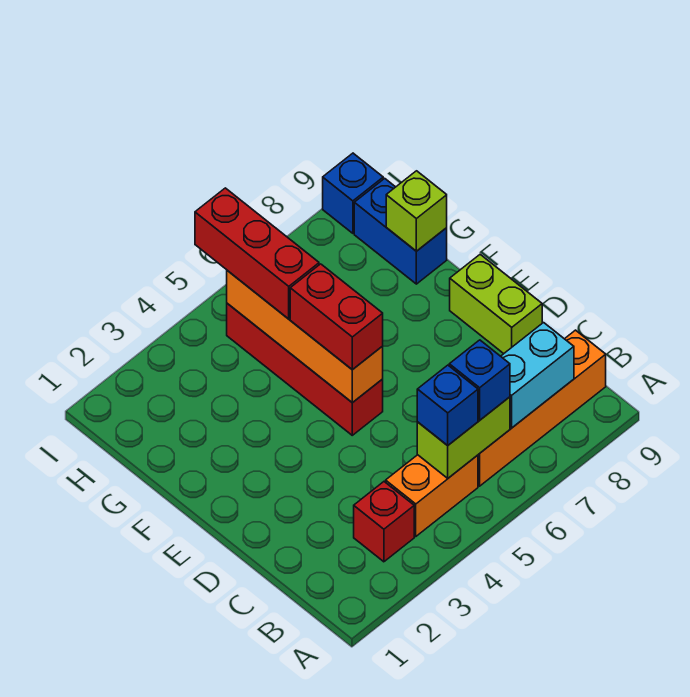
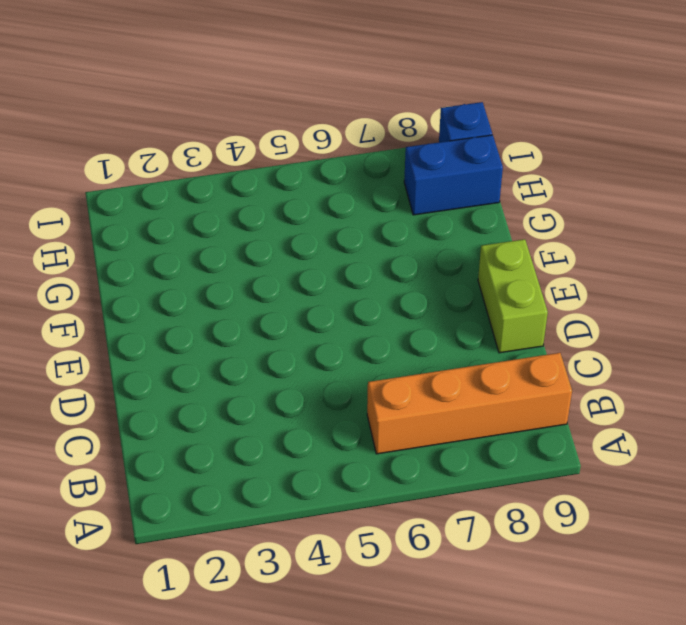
blue brick H8:H9 level 1 -> blue brick G9:H9 level 1
none -> red brick B3 level 1
none -> orange brick B4:B5 level 1
none -> red brick E5:H5 level 1

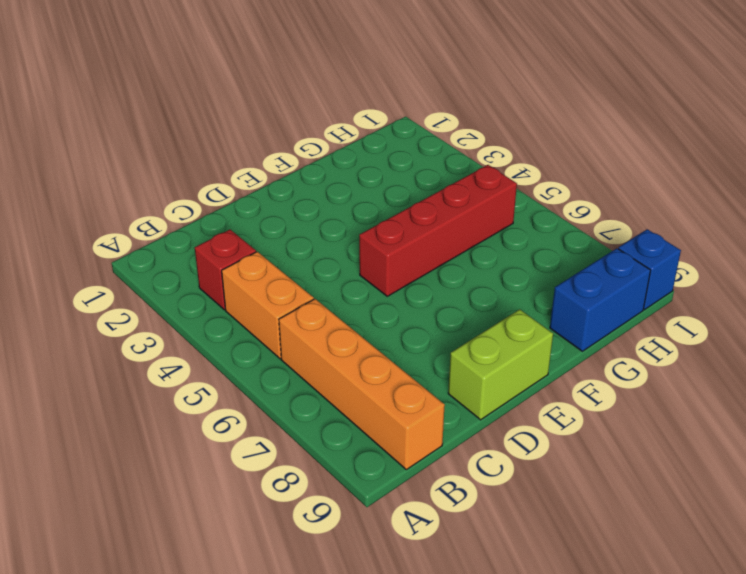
none -> lime brick B5:B6 level 2
none -> cyan brick B7:B8 level 2
none -> orange brick E5:H5 level 2

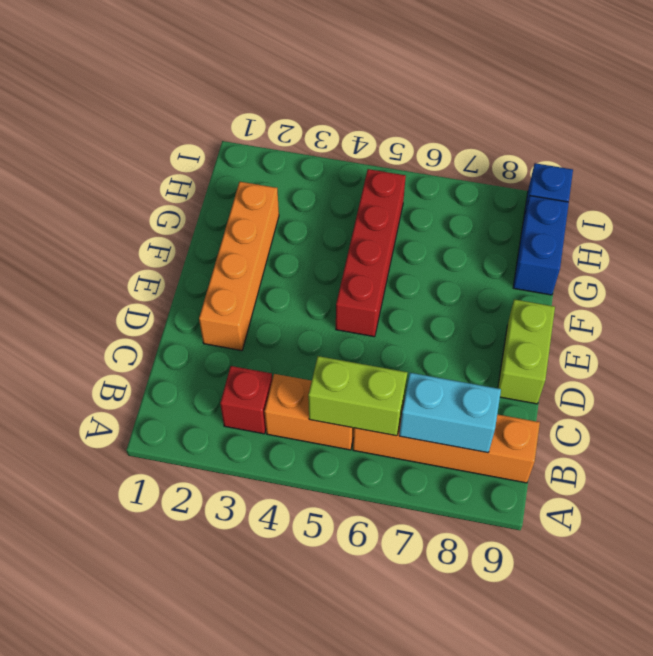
orange brick D2:G2 level 1 -> orange brick E5:H5 level 2
none -> lime brick G9 level 2
none -> blue brick B5 level 3
none -> blue brick B6 level 3

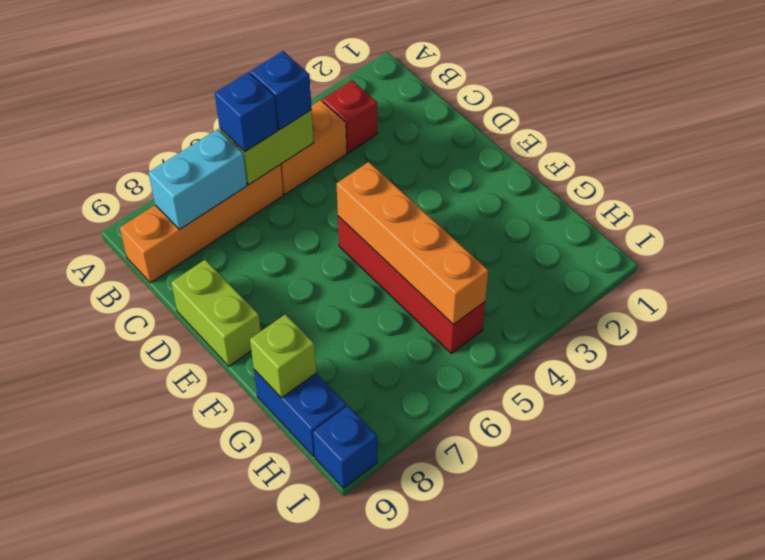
none -> red brick E5:F5 level 3
none -> red brick G5:I5 level 3

